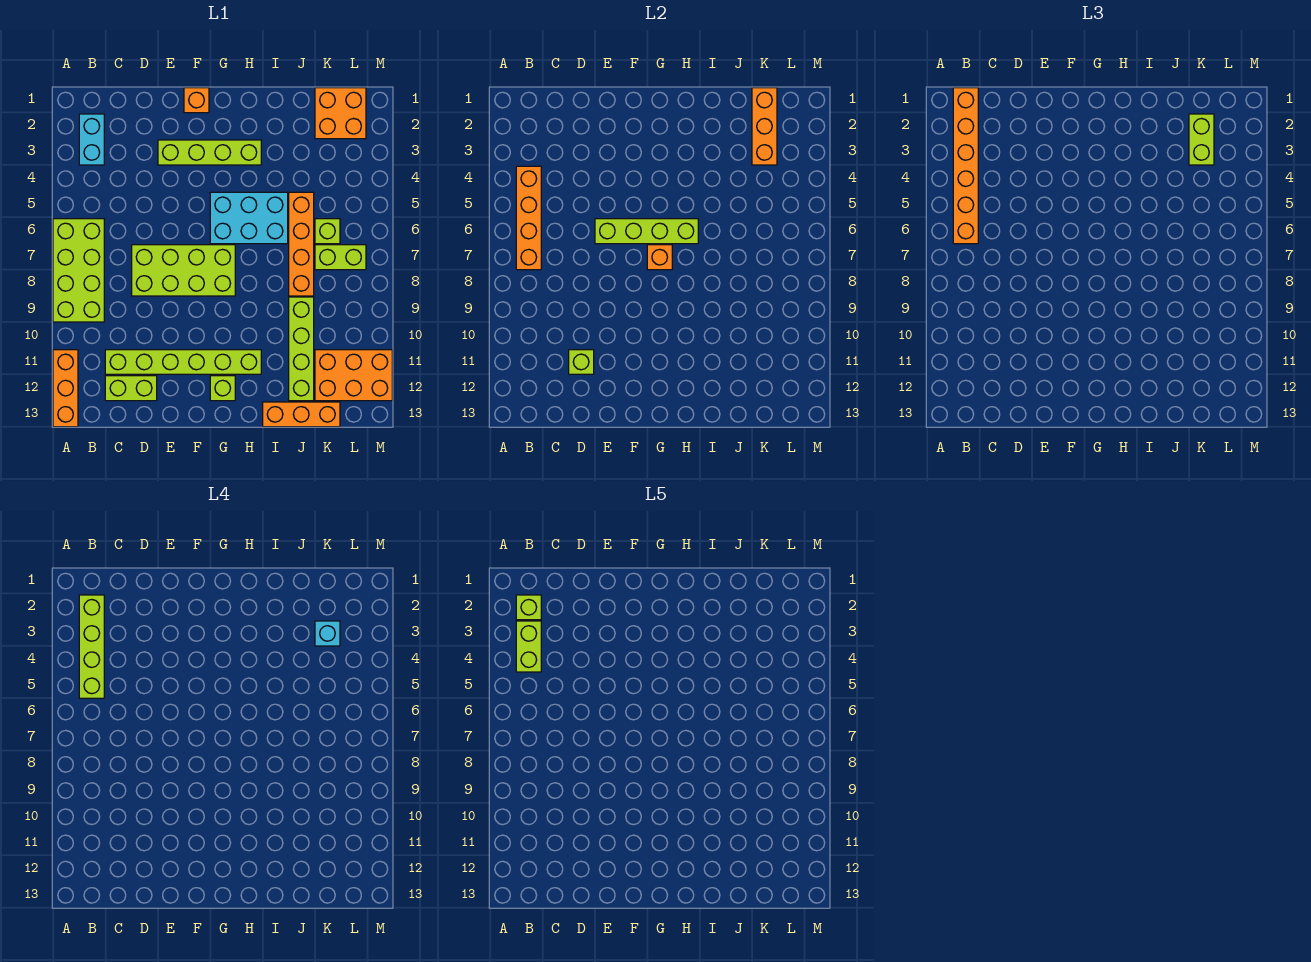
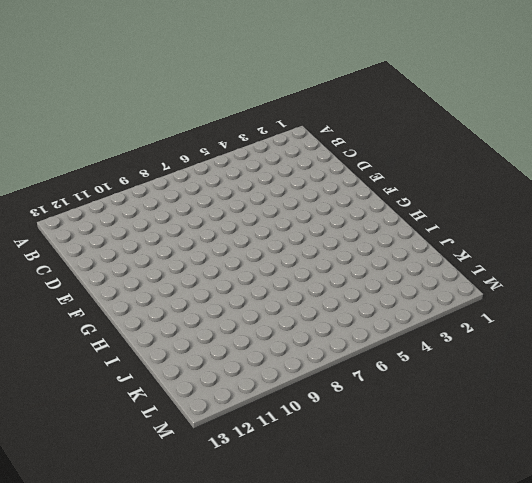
none -> lime brick A6:B9 level 1
none -> orange brick A11:A13 level 1
none -> cyan brick B2:B3 level 1

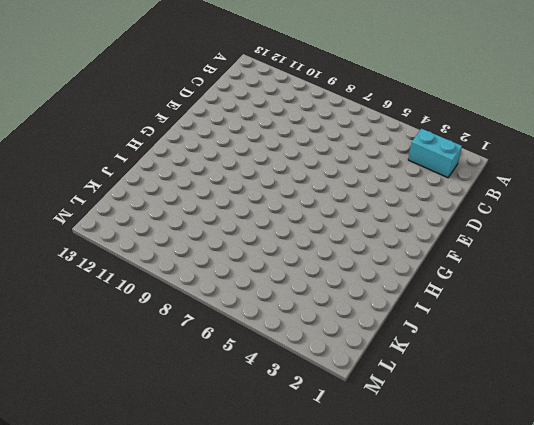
none -> lime brick A6:B9 level 1
none -> orange brick A11:A13 level 1
none -> lime brick C11:H11 level 1

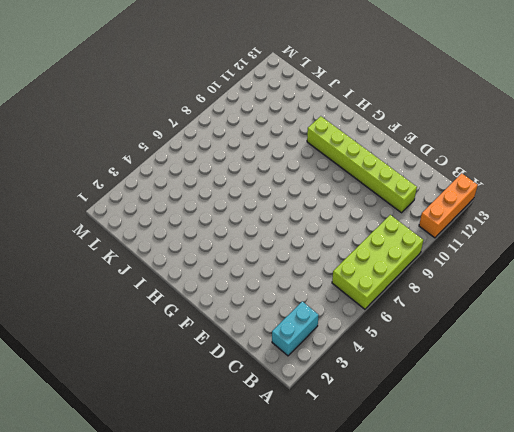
none -> lime brick C12:D12 level 1
none -> lime brick D7:G8 level 1
none -> lime brick E3:H3 level 1

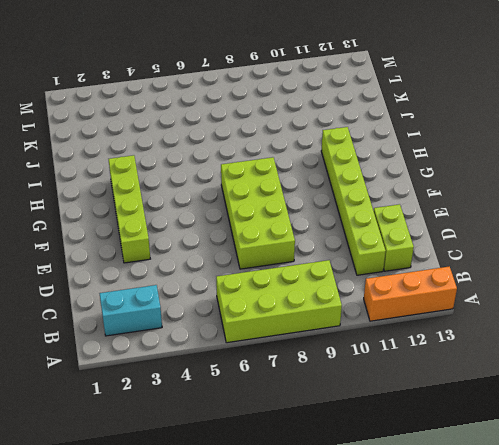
none -> orange brick F1 level 1
none -> cyan brick G5:I6 level 1
none -> lime brick G12 level 1

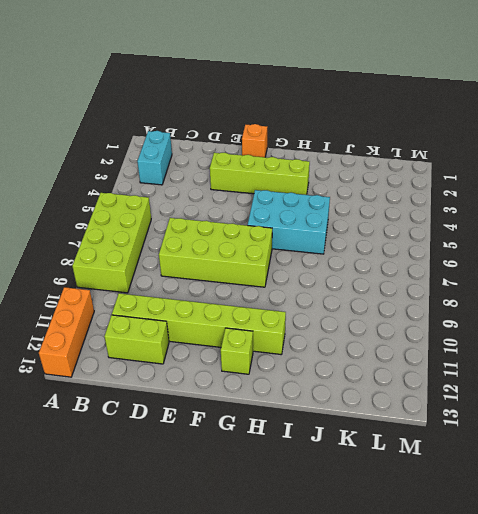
none -> orange brick I13:K13 level 1
none -> orange brick J5:J8 level 1
none -> lime brick J9:J12 level 1

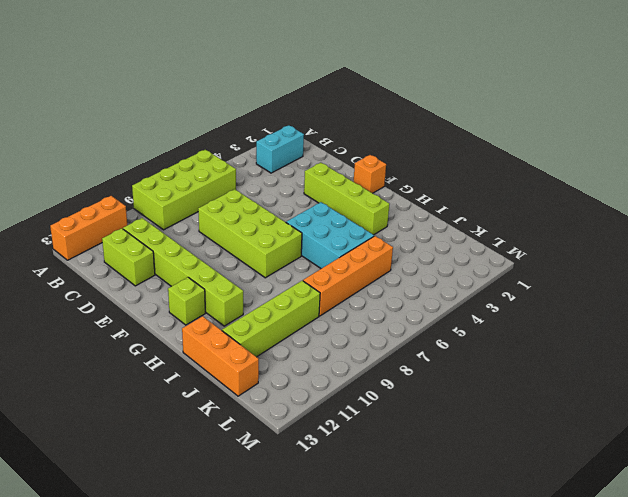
none -> orange brick K1:L2 level 1
none -> lime brick K6 level 1
none -> lime brick K7:L7 level 1

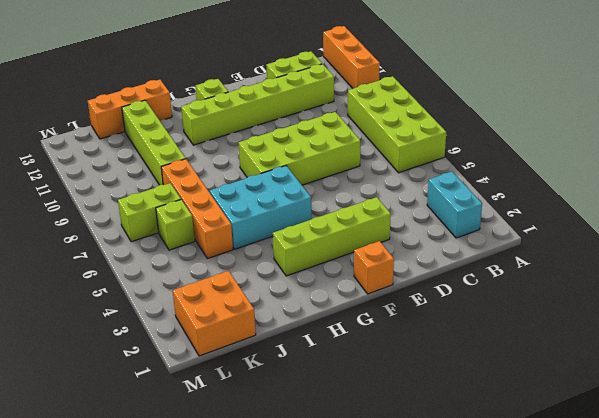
none -> orange brick K11:M12 level 1
none -> orange brick B4:B7 level 2
none -> lime brick D11 level 2

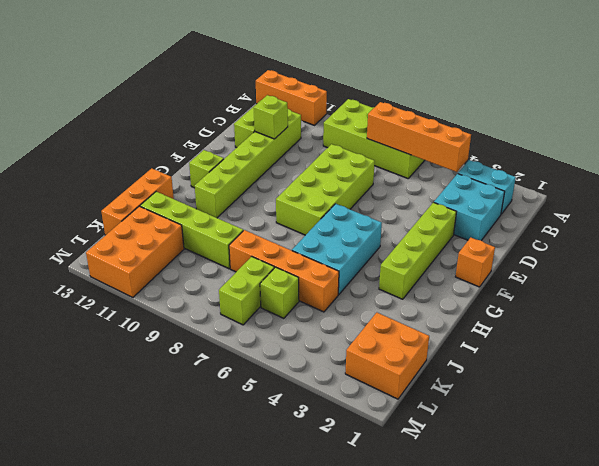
cyan brick C2:D3 level 1 -> none
none -> lime brick E6:H6 level 2
none -> orange brick G7 level 2
none -> orange brick K1:K3 level 2

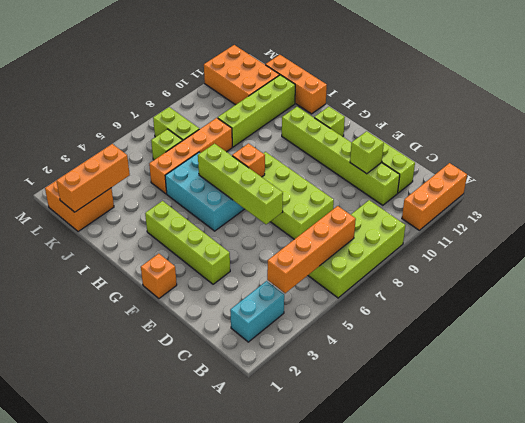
none -> orange brick B1:B6 level 3
none -> lime brick K2:K3 level 3
none -> lime brick B2:B5 level 4

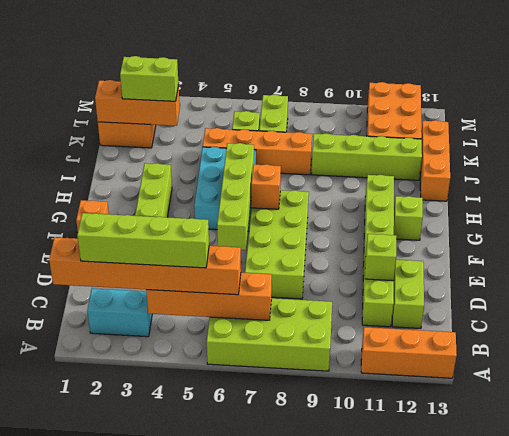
none -> cyan brick K3 level 4
none -> lime brick B2 level 5
none -> lime brick B3:B4 level 5

